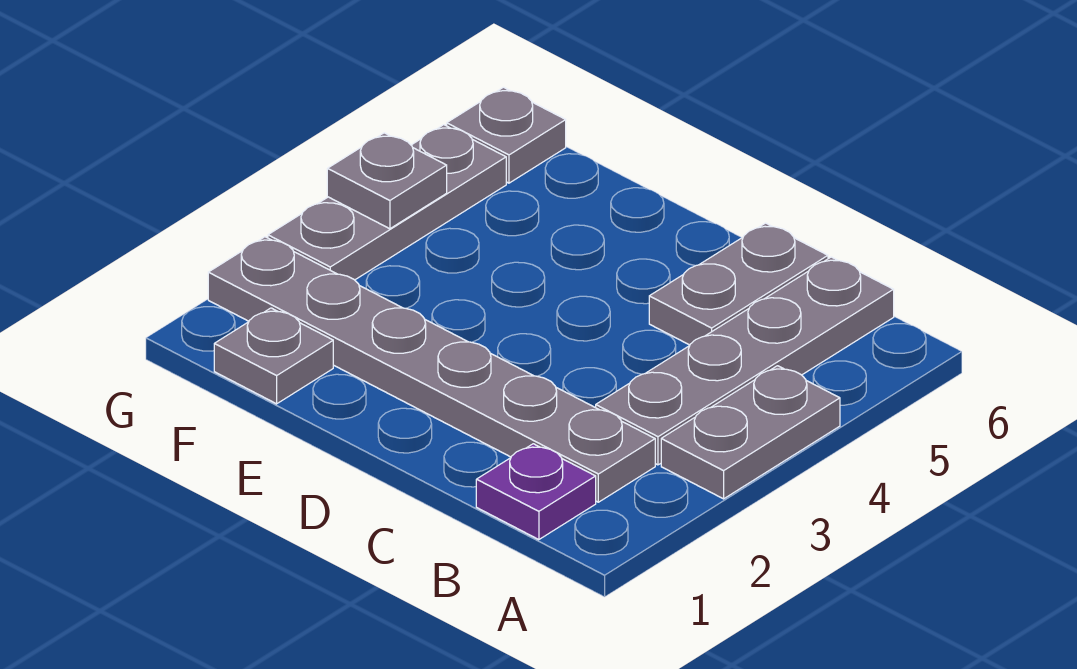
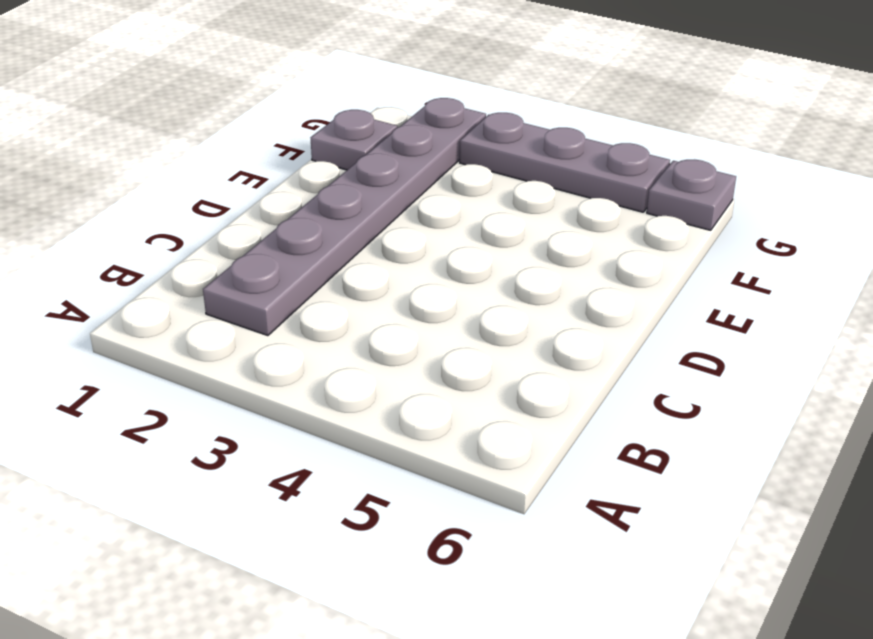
none -> grey plate A3:A4 level 1
none -> purple plate B1 level 1

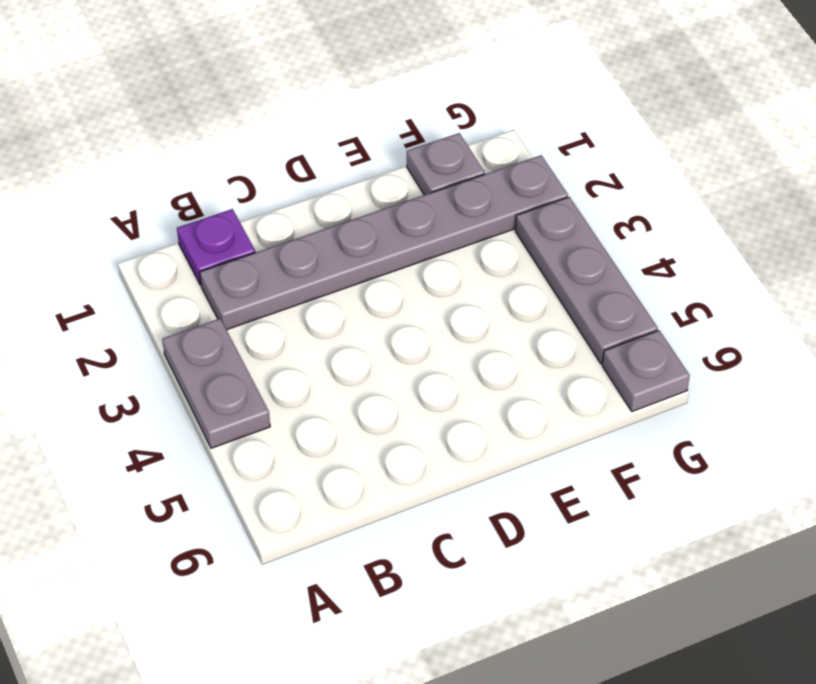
none -> grey plate B3:B6 level 1
none -> grey plate C5:C6 level 1

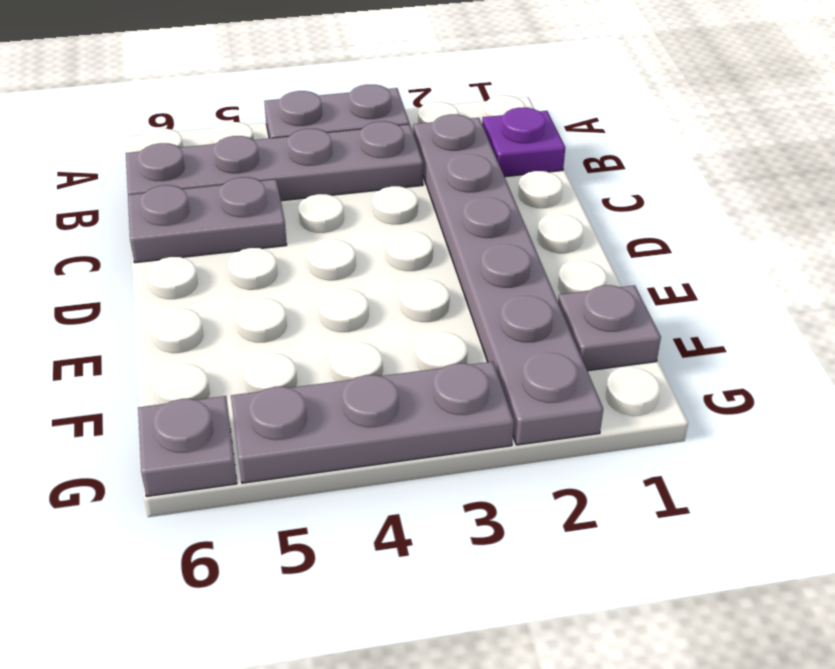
none -> grey plate G4 level 2

